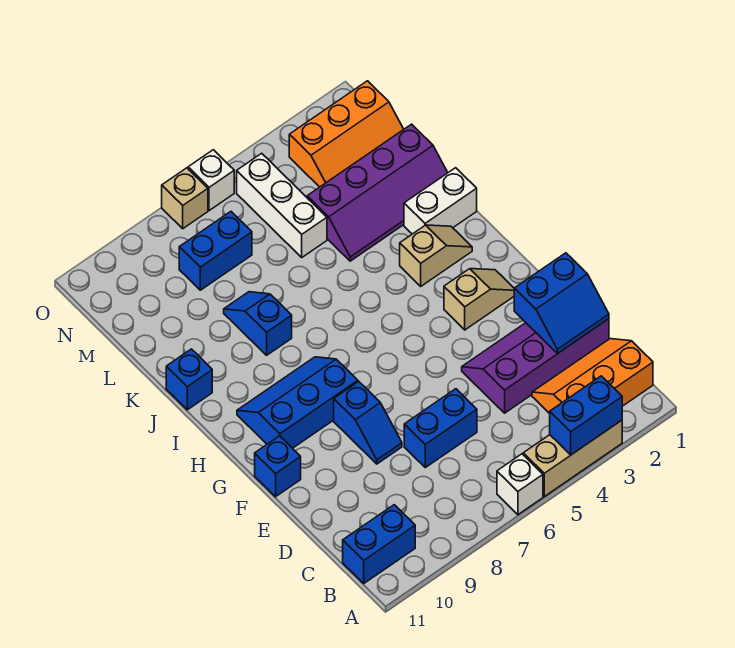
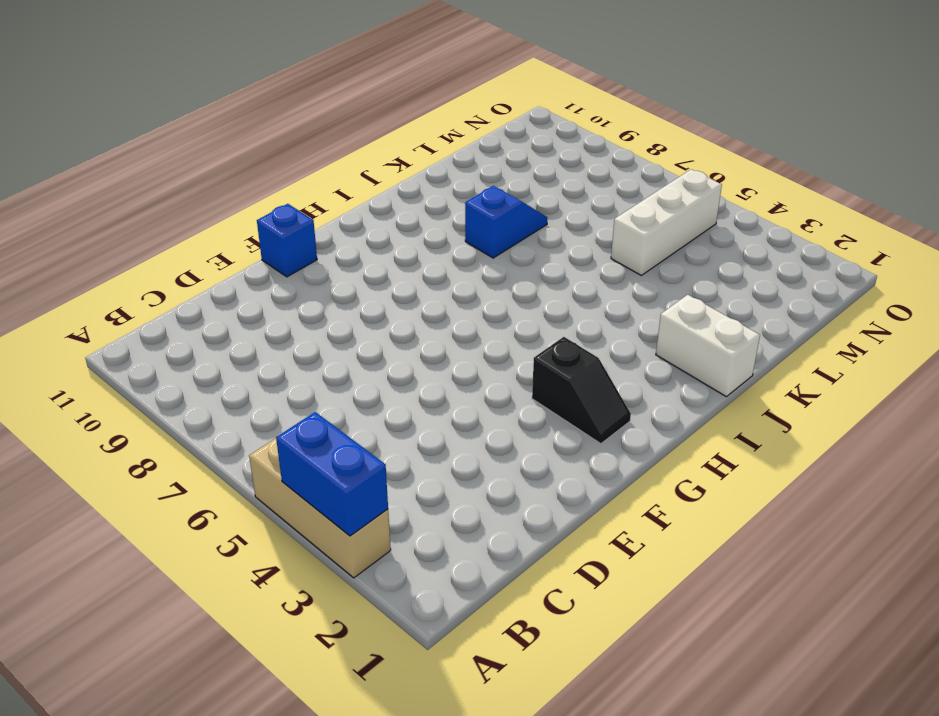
black slope G2:G3 level 1 top 3 -> tan slope G2:G3 level 1 top 3
none -> white brick A6 level 1
none -> orange slope B1:C3 level 1 top B
none -> blue brick B10:B11 level 1

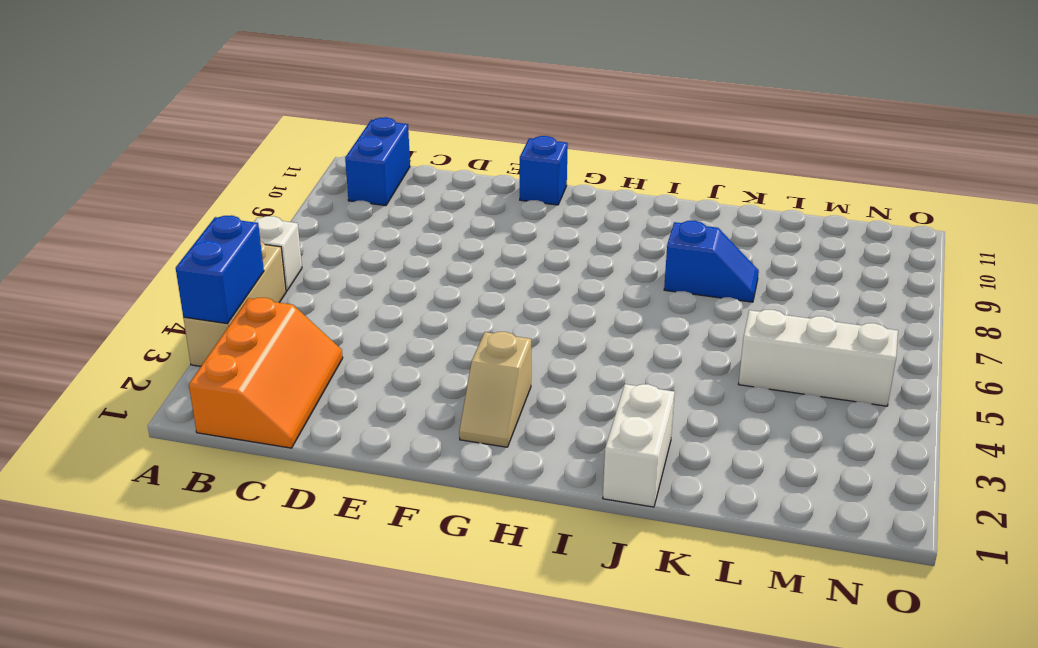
none -> purple slope D1:E4 level 1 top D
none -> blue brick D6:D7 level 1
none -> blue slope E8:F8 level 1 top F

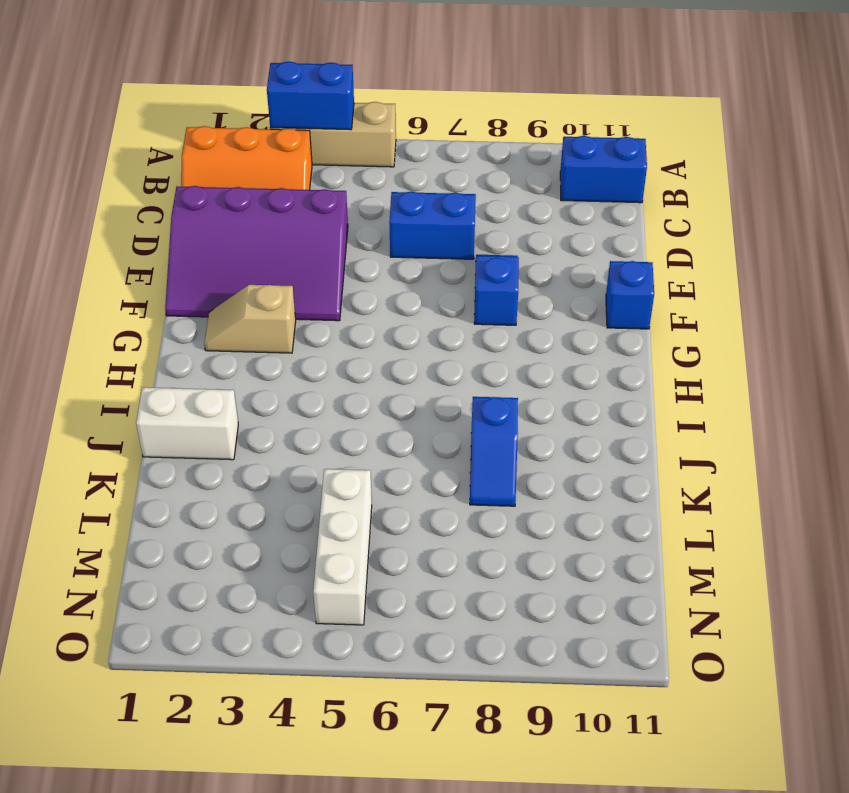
purple slope D1:F4 level 1 top D -> purple slope D1:E4 level 1 top D
none -> white brick A6 level 1
none -> blue slope G8:H10 level 1 top G
none -> tan slope I2:I3 level 1 top 3

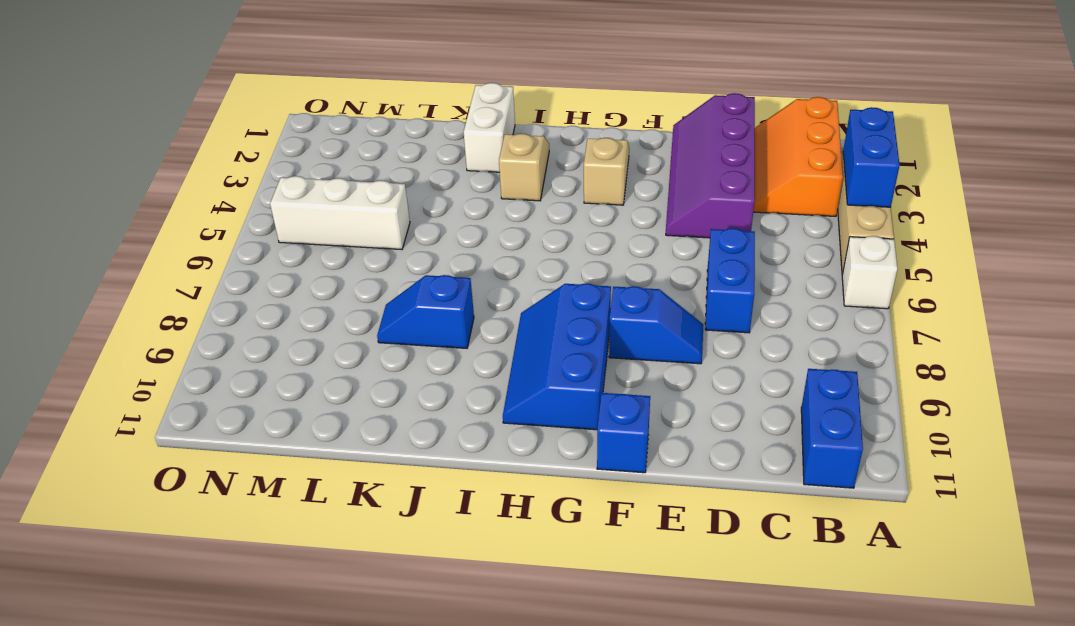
none -> blue brick J11 level 1
none -> purple slope K1:L4 level 1 top L
none -> orange slope M1:N3 level 1 top N

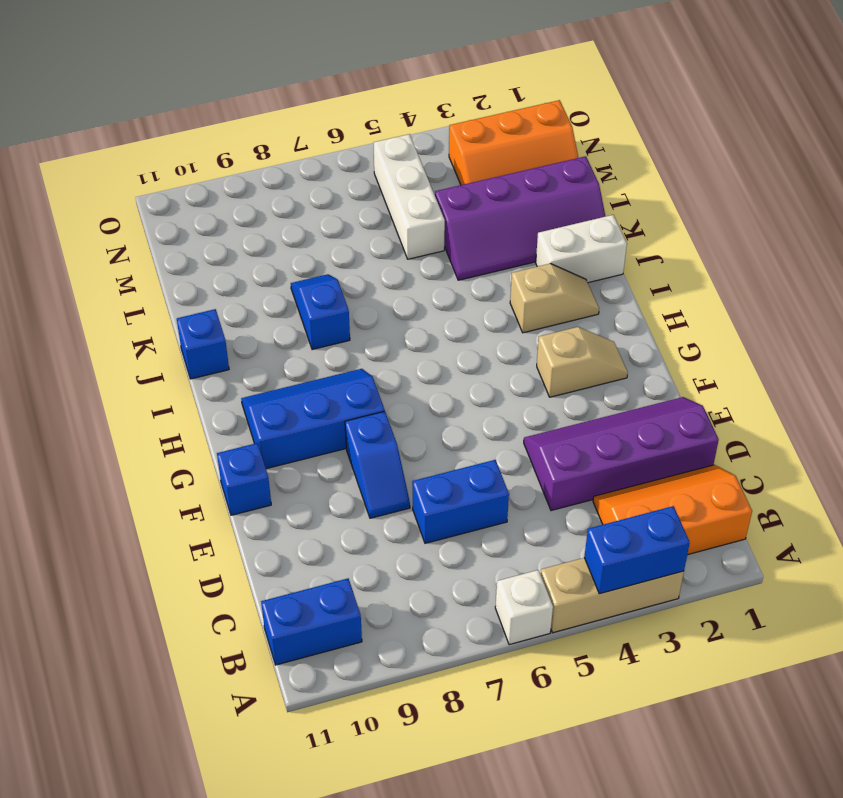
none -> blue brick M7:M8 level 1
none -> white brick O6 level 1
none -> tan brick O7 level 1

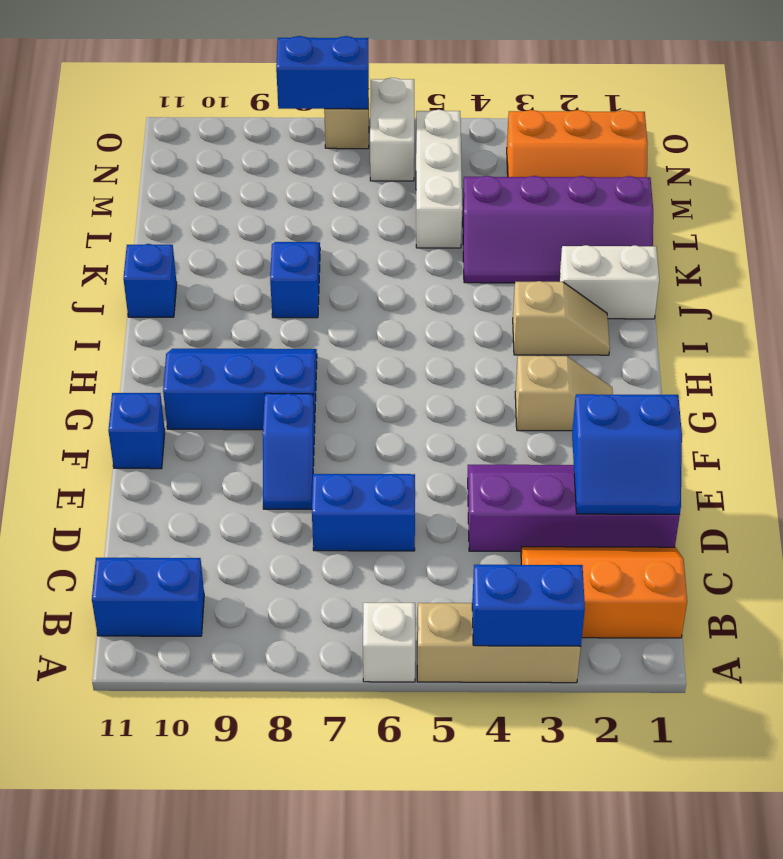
white brick N6:O6 level 1 -> white brick O6 level 1
blue brick O7:O8 level 2 -> blue brick M7:M8 level 1

